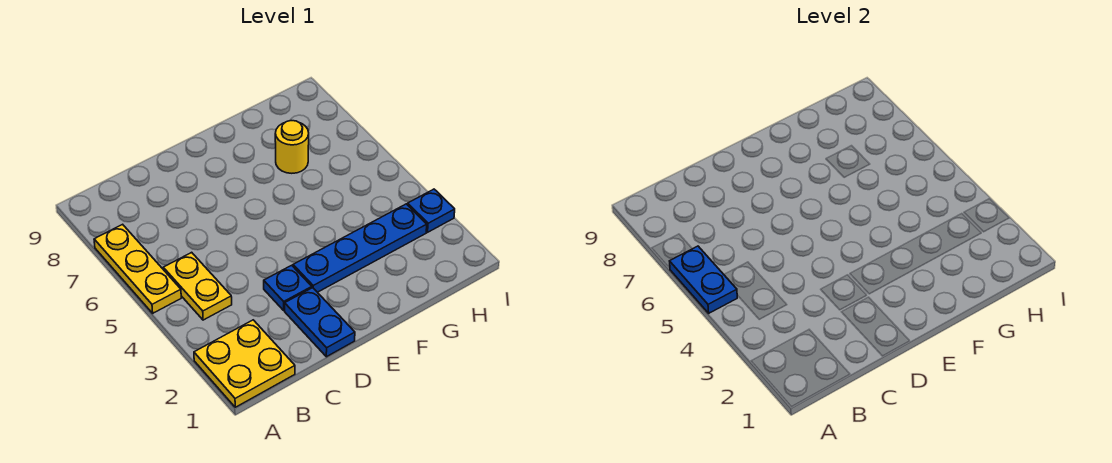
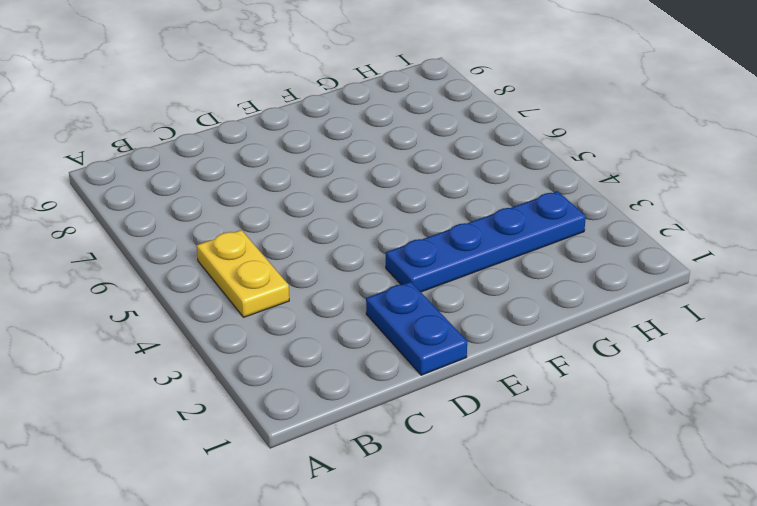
none -> yellow plate A1:B2 level 1
none -> yellow plate A5:A7 level 1

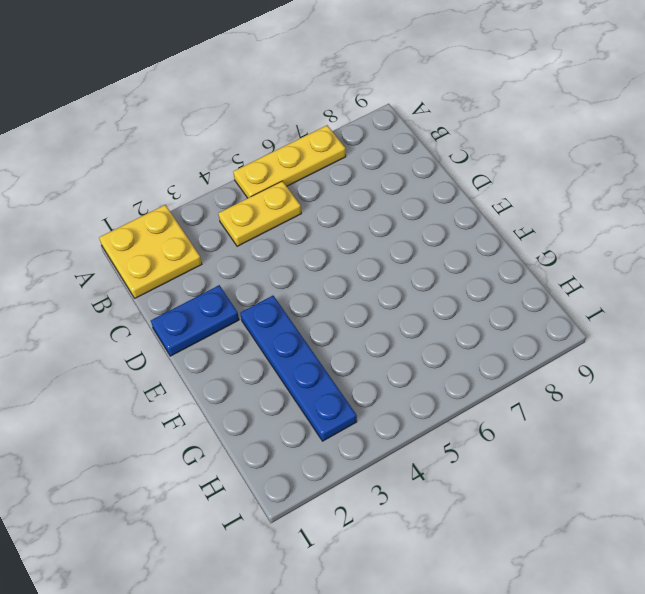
none -> blue plate D3 level 1
none -> yellow round brick G7 level 1

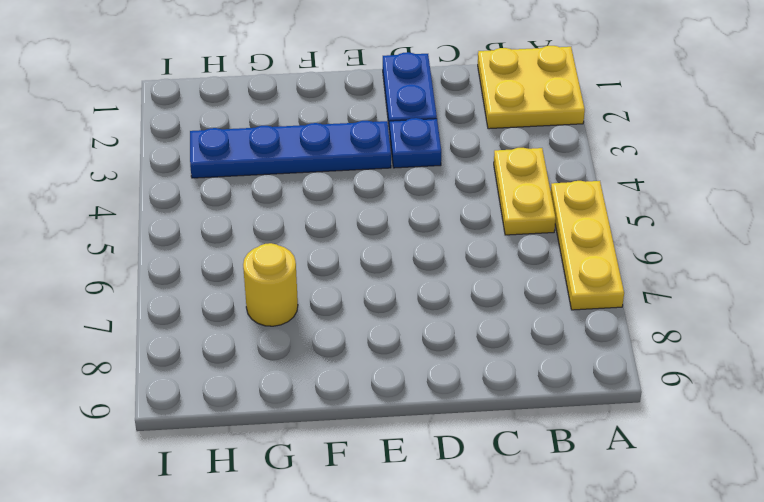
none -> blue plate I3 level 1
none -> blue plate A5:A6 level 2

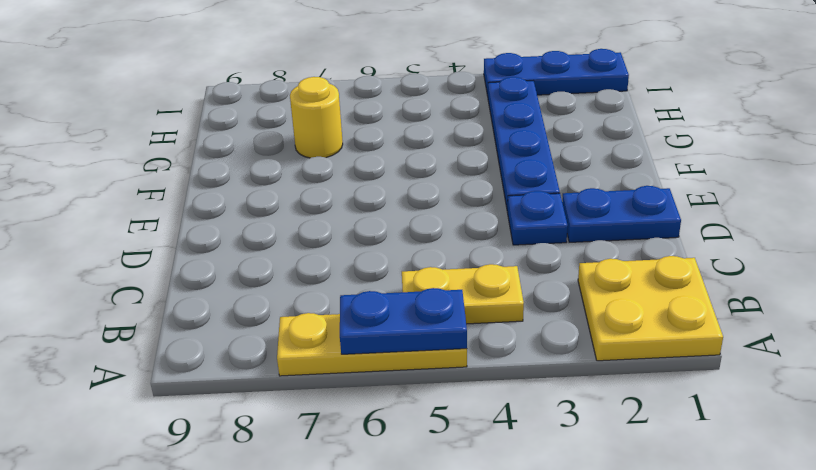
blue plate I1:I3 level 1 -> blue plate I3 level 1

